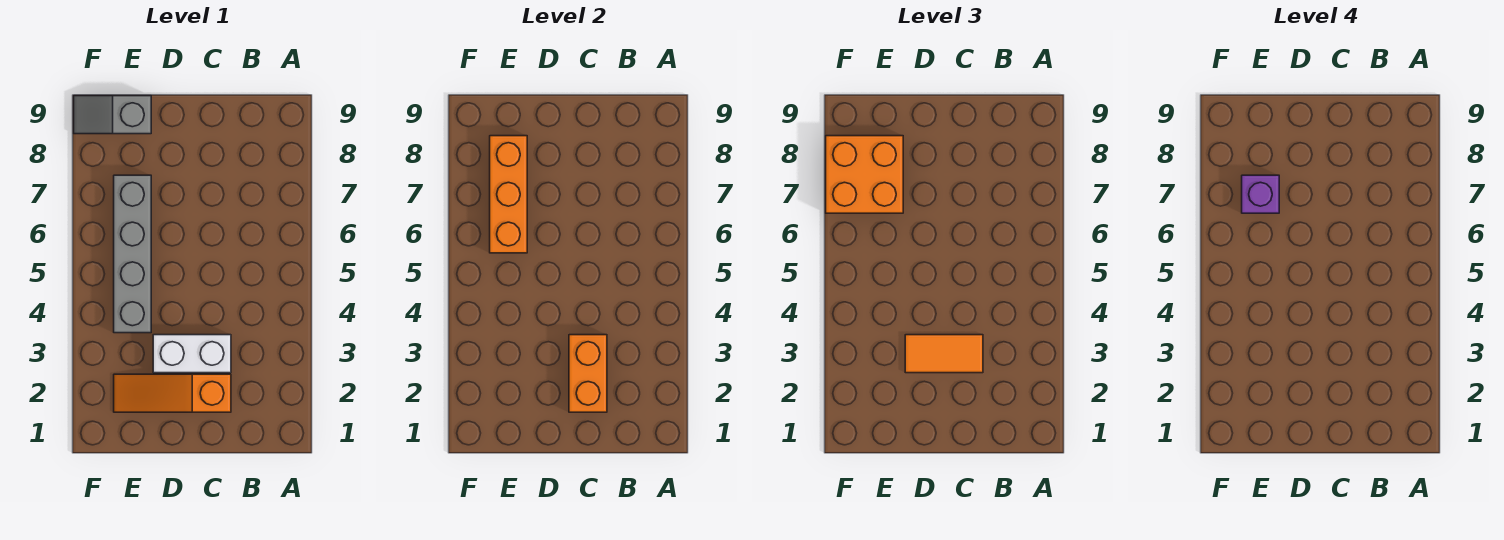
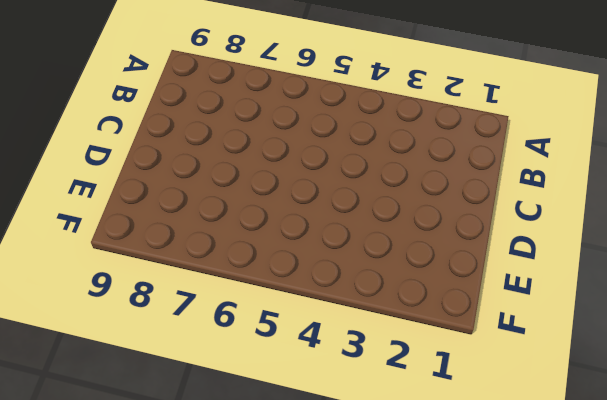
none -> orange slope C2:E2 level 1 top C
none -> white brick C3:D3 level 1

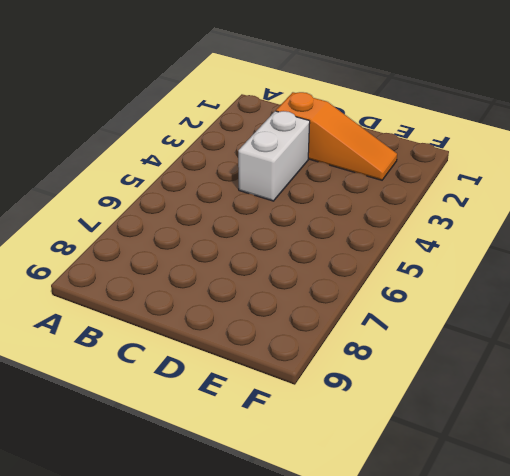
white brick C3:C4 level 1 -> white brick C3:D3 level 1
none -> grey brick E4:E7 level 1
none -> grey slope E9:F9 level 1 top E

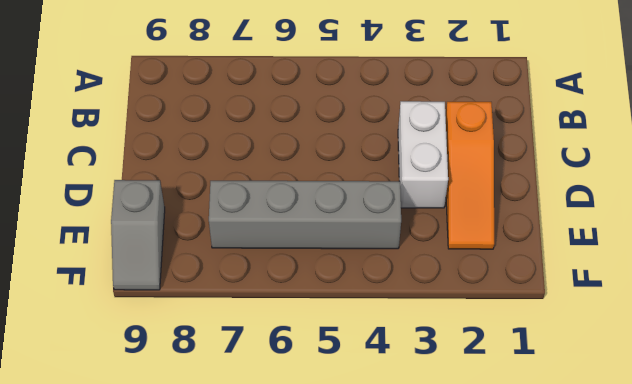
none -> orange brick C2:C3 level 2
none -> orange brick E6:E8 level 2

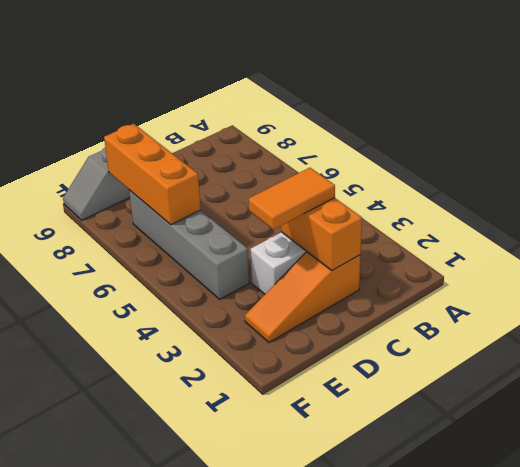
none -> orange brick E7:F8 level 3
none -> purple brick E7 level 4

